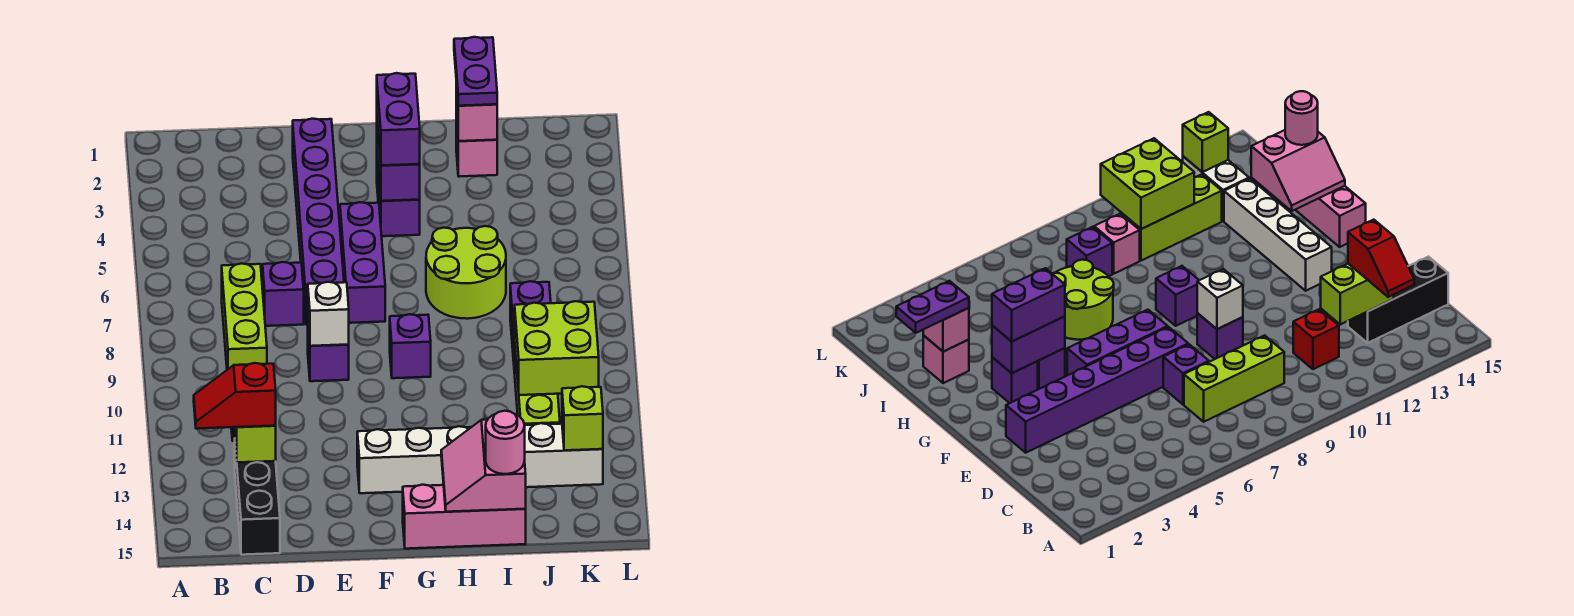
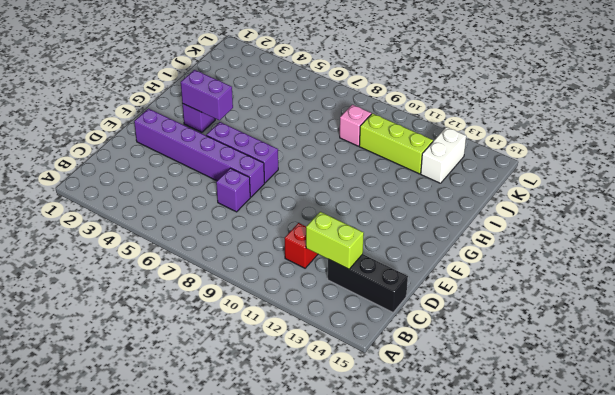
none -> lime brick C7:C9 level 1
none -> purple brick E9 level 1
none -> white brick F13:I13 level 1

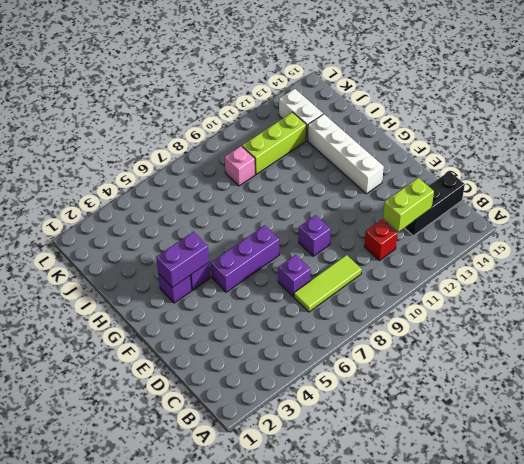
lime tile C7:C9 level 1 -> lime brick C7:C9 level 1
none -> purple brick E2:E7 level 1
none -> purple brick G9 level 1
none -> pink brick G15:I15 level 1

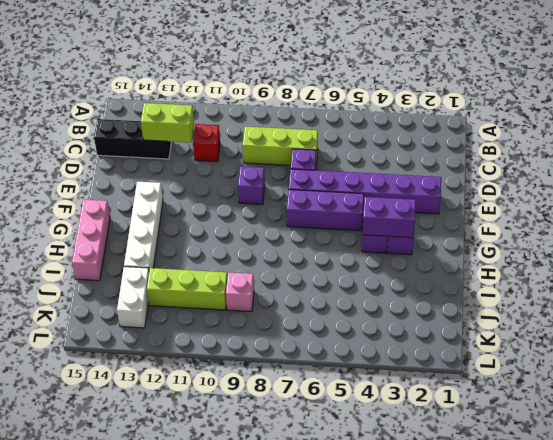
none -> purple brick G9 level 1
none -> lime round brick H6:I7 level 1
none -> pink brick I2 level 1

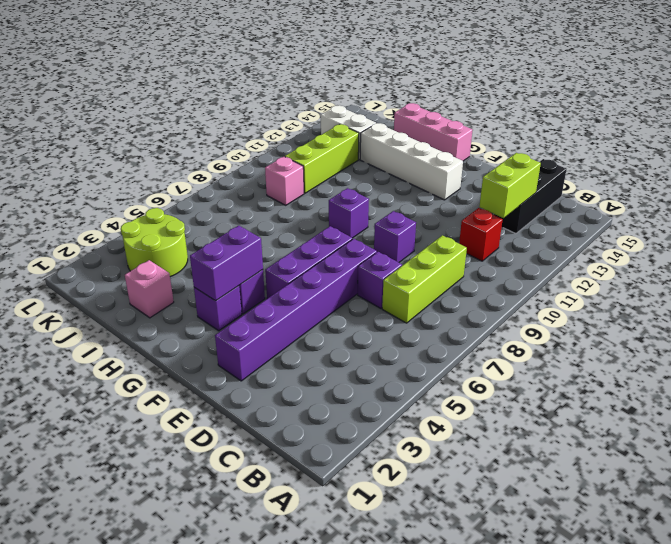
lime round brick J3:K4 level 1 -> lime round brick H6:I7 level 1
none -> purple brick J8 level 1
none -> white brick E9 level 2
none -> pink slope H14:I15 level 2 top I

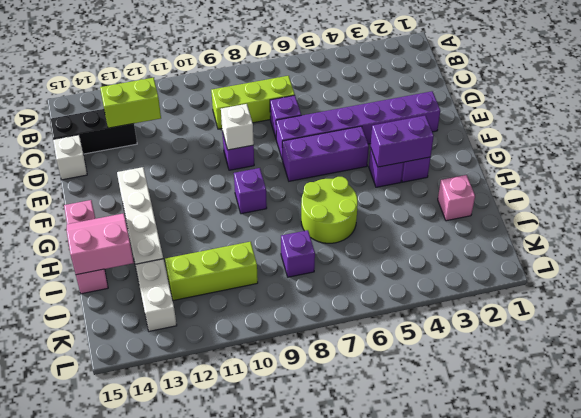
white brick D15 level 1 -> none
none -> red brick C11 level 1
none -> pink brick J9 level 1
none -> pink brick I2 level 2

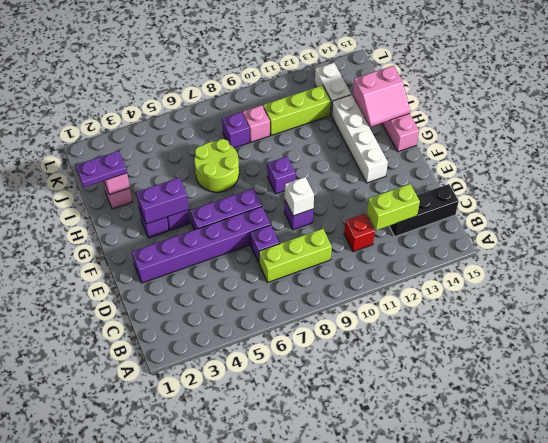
none -> lime brick J10:K11 level 2
none -> lime brick K13 level 2
none -> red slope B13:C13 level 3 top C

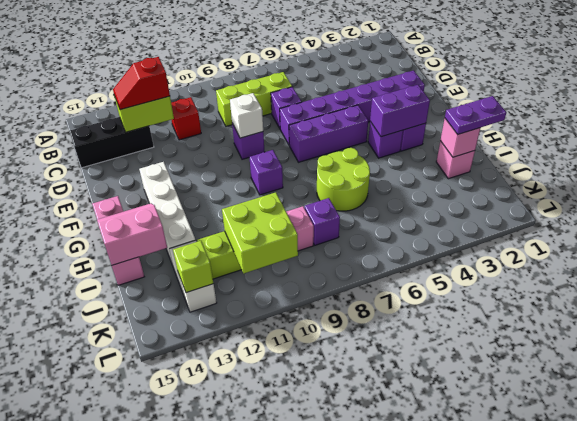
red slope C12:C13 level 3 top 12 -> red slope B13:C13 level 3 top C
none -> purple brick G3:G4 level 3
none -> pink round brick I15 level 3

